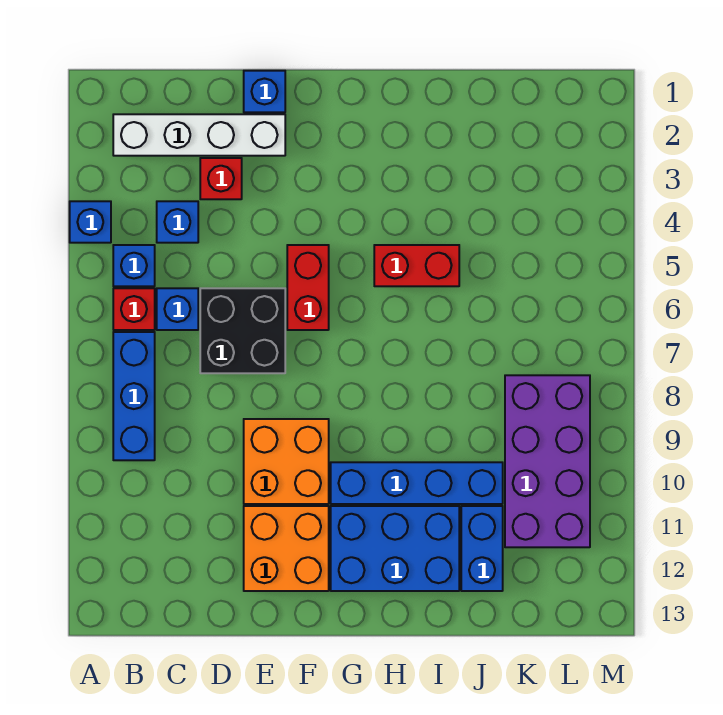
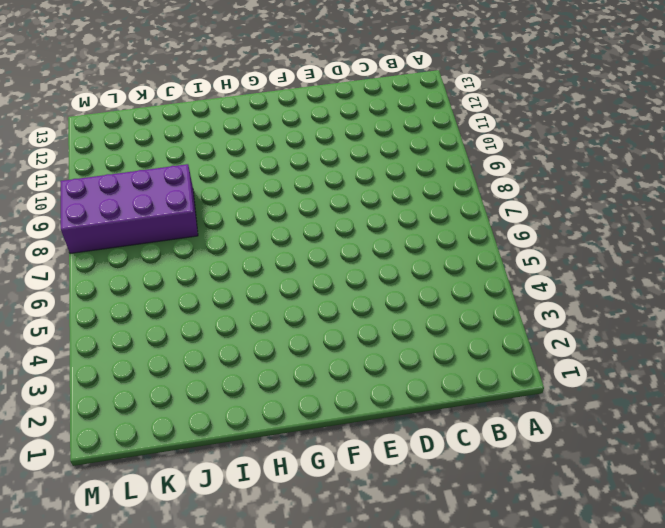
purple brick J8:M9 level 1 -> purple brick K8:L11 level 1
none -> blue brick A4 level 1
none -> white brick B2:E2 level 1
none -> blue brick B5 level 1

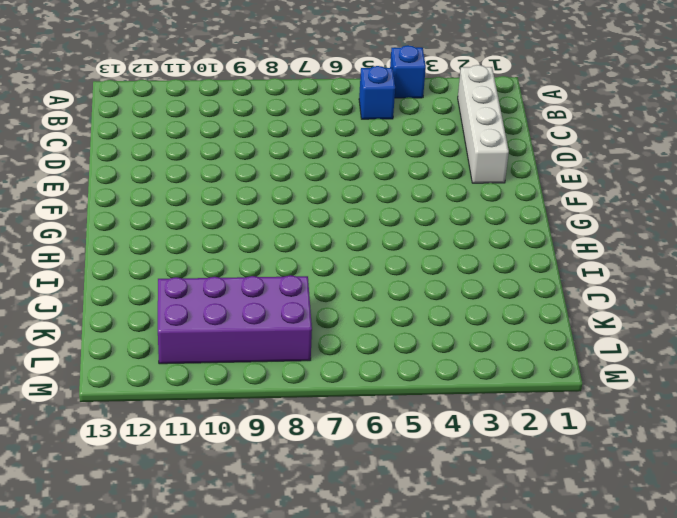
none -> red brick B6 level 1
none -> blue brick B7:B9 level 1
none -> blue brick C4 level 1

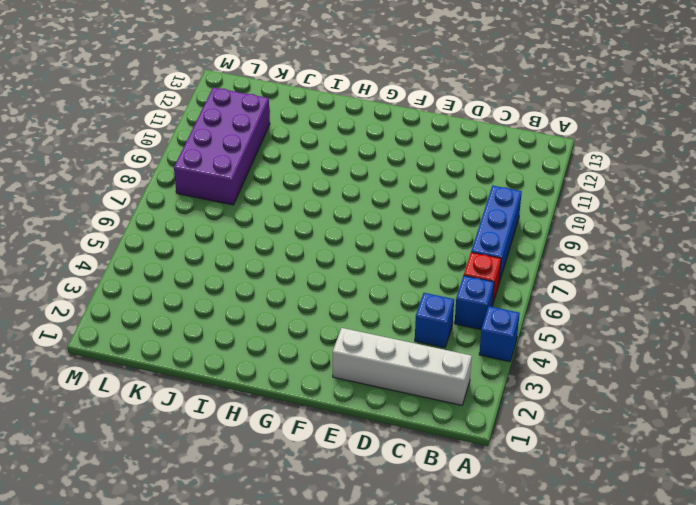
none -> blue brick C6 level 1
none -> red brick D3 level 1
none -> black brick D6:E7 level 1

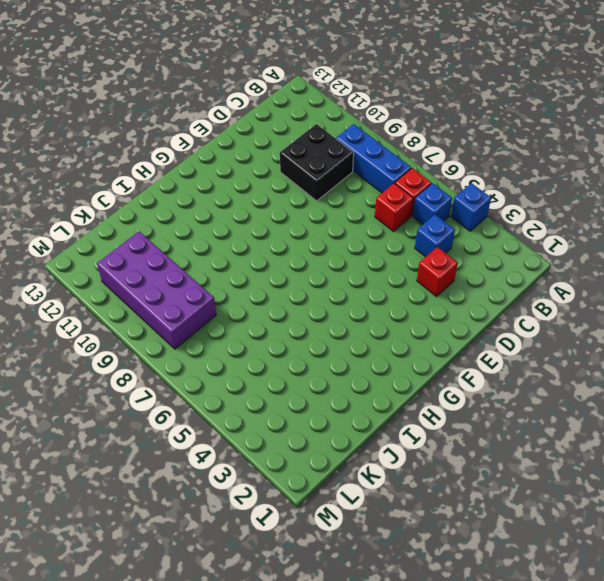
red brick C6 level 1 -> blue brick C6 level 1
black brick C9:D10 level 1 -> black brick D6:E7 level 1
none -> white brick B2:E2 level 1
none -> blue brick E1 level 1
none -> orange brick E9:F10 level 1

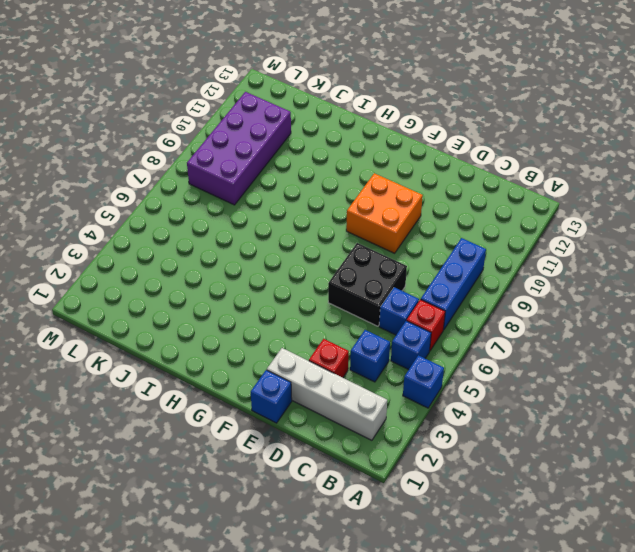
none -> orange brick E11:F12 level 1
none -> red brick F5:F6 level 1
none -> blue brick G10:J10 level 1

